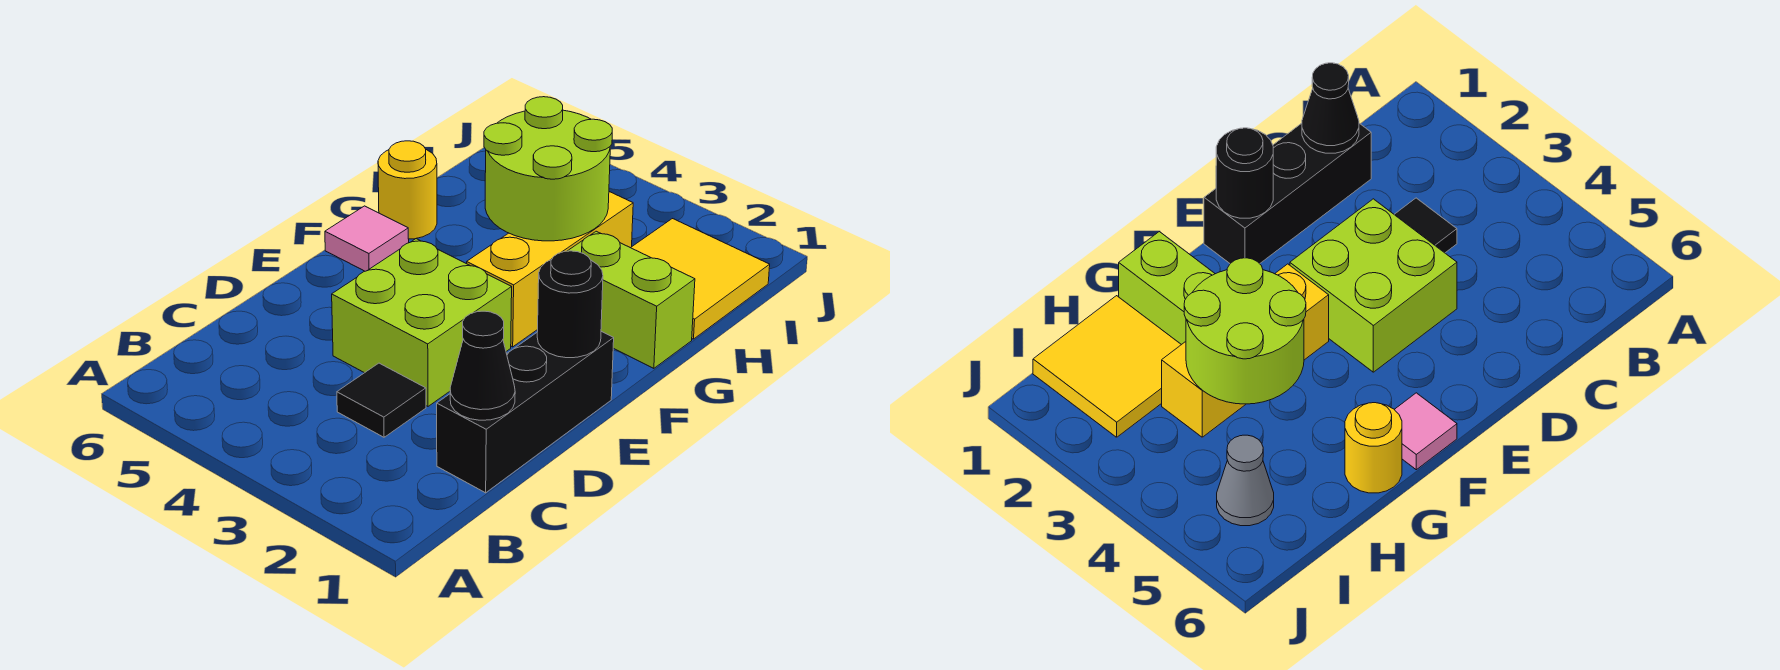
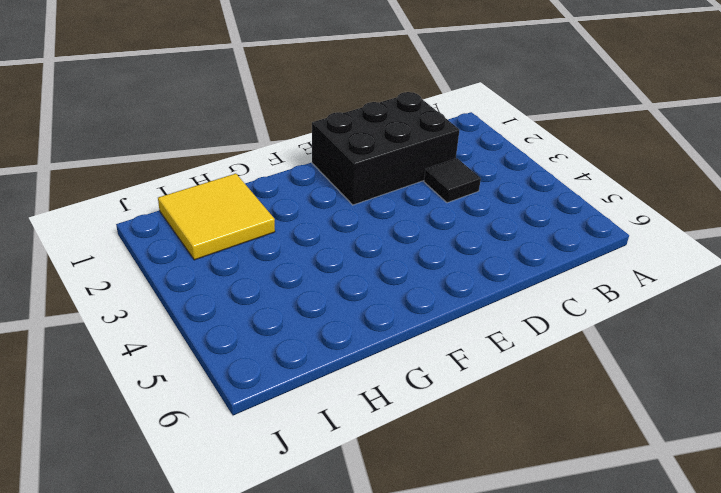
black brick C1:E2 level 1 -> black brick C1:E1 level 1
none -> lime brick D3:E4 level 1
none -> yellow brick F3:H3 level 1
none -> pink tile F6 level 1

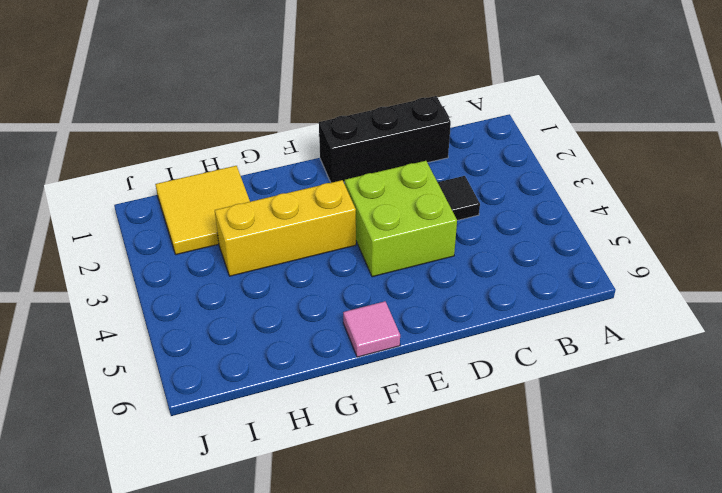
none -> lime brick G1:G2 level 1
none -> yellow round brick G6 level 1
none -> grey cone I5 level 1

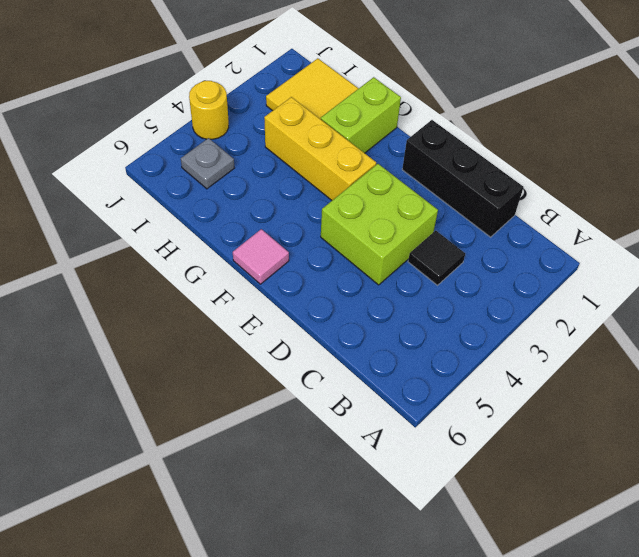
grey plate I5 level 1 -> grey cone I5 level 1
yellow round brick J4 level 1 -> yellow round brick G6 level 1
none -> black cone C1 level 2
none -> black round brick E1 level 2
none -> lime round brick G3:H4 level 2

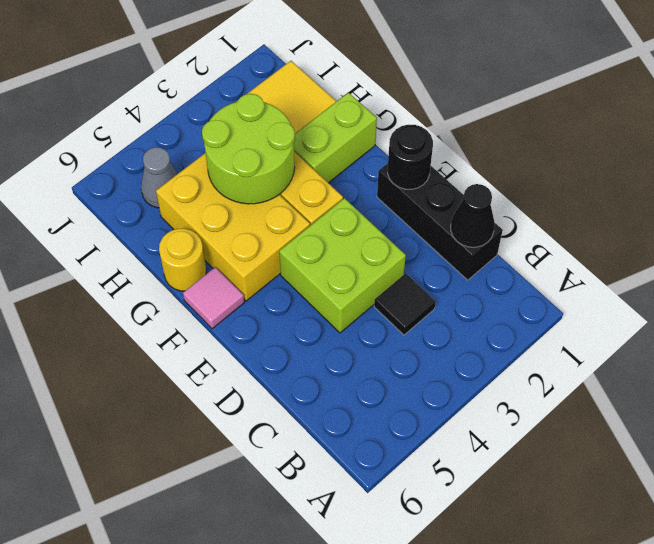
yellow brick F4:H5 level 1 -> none

